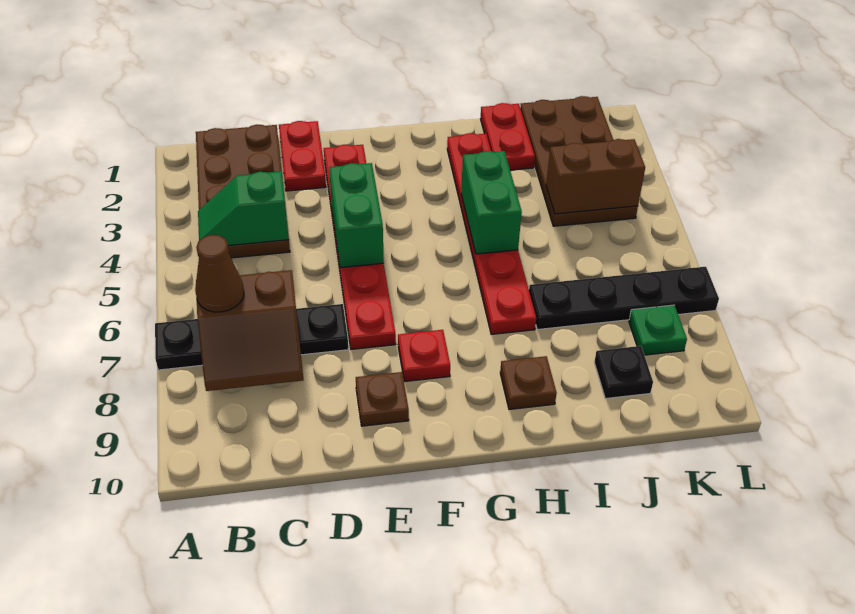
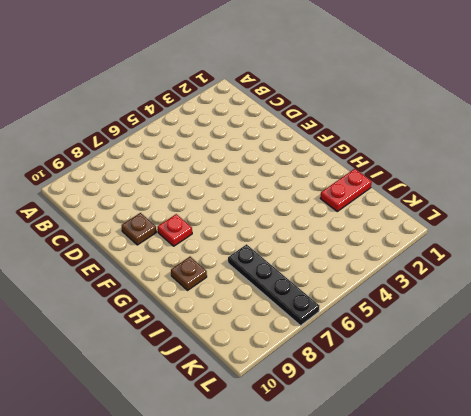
none -> black plate A7:D7 level 1
none -> brown plate B1:C4 level 1
none -> red plate D1:D2 level 1

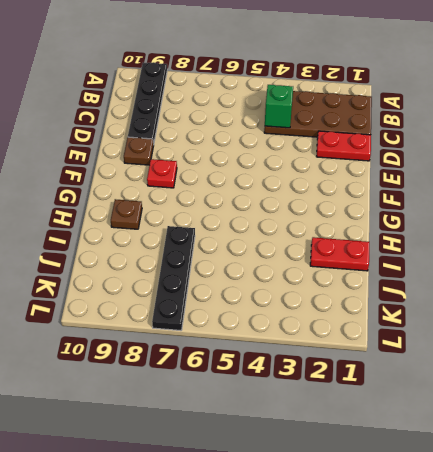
black plate A9:D9 level 1 -> black plate A7:D7 level 1
none -> red plate E2:E7 level 1
none -> red plate H2:H7 level 1
none -> brown plate J1:K4 level 1

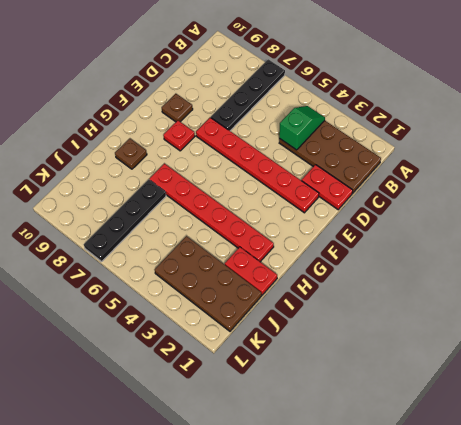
none -> black plate J9 level 1
none -> green plate K8 level 1
none -> brown slope B7:C8 level 2 top 7

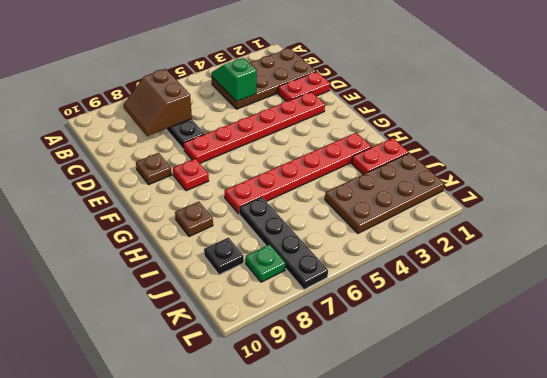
none -> green brick E4:E5 level 2
none -> green brick H4:H5 level 2
none -> brown brick J4:K4 level 2

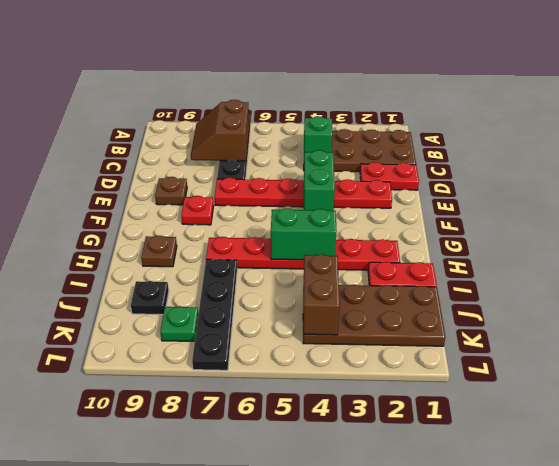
green brick E4:F4 level 2 -> green brick E4:E5 level 2
none -> brown cone B7 level 3

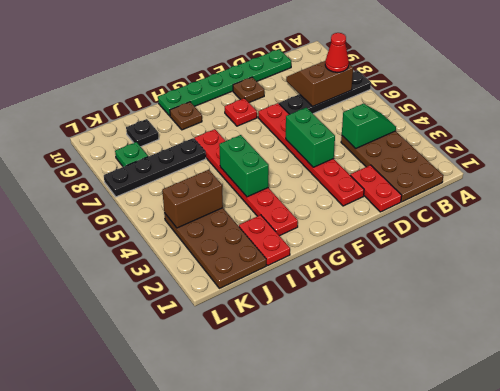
red cone B7 level 3 -> brown cone B7 level 3
green plate C10:H10 level 1 -> none

